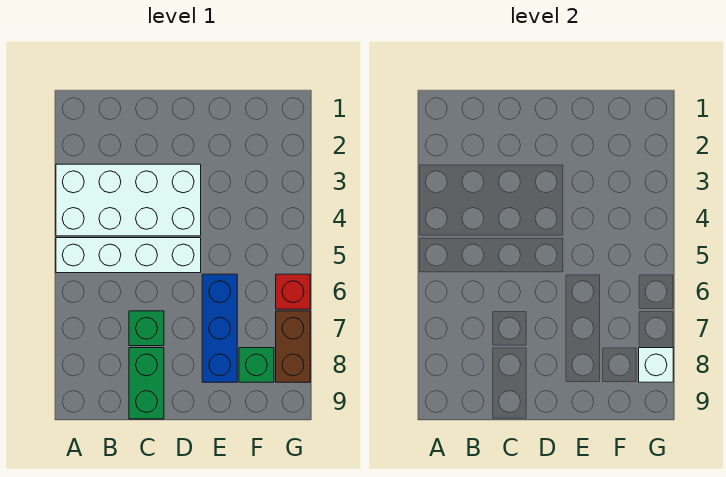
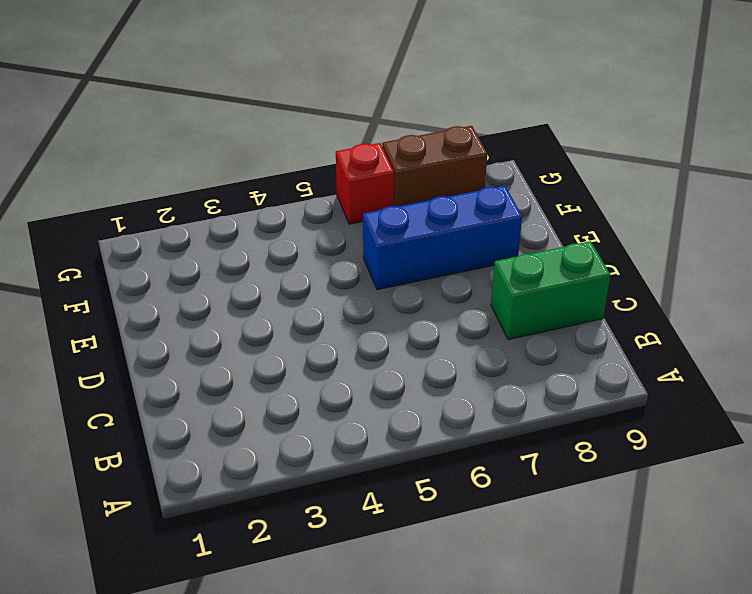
none -> white brick A3:D4 level 1
none -> white brick A5:D5 level 1

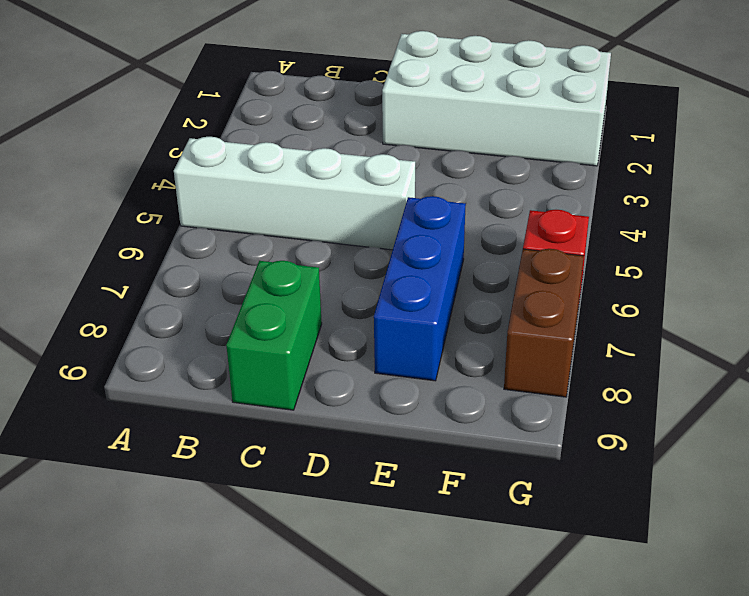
white brick D1:G2 level 1 -> white brick A3:D4 level 1
none -> green brick C7 level 1
none -> green brick F8 level 1

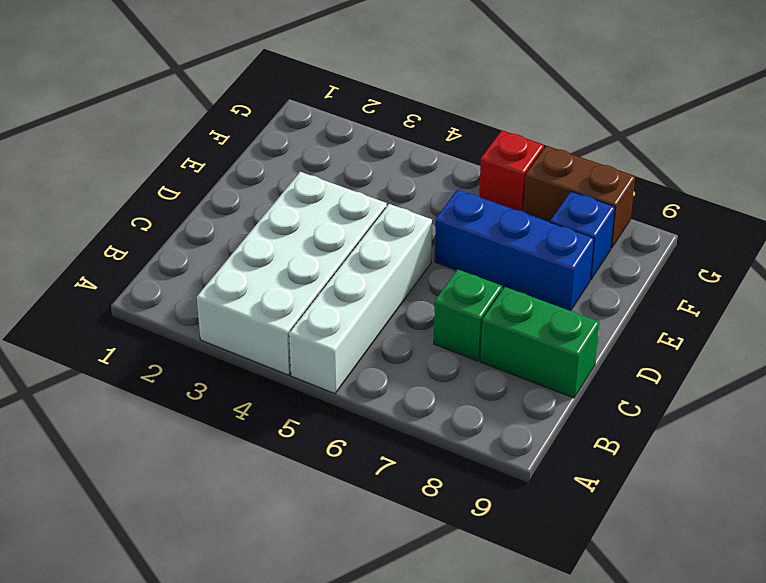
blue brick F8 level 1 -> green brick F8 level 1
none -> white brick G8 level 2

